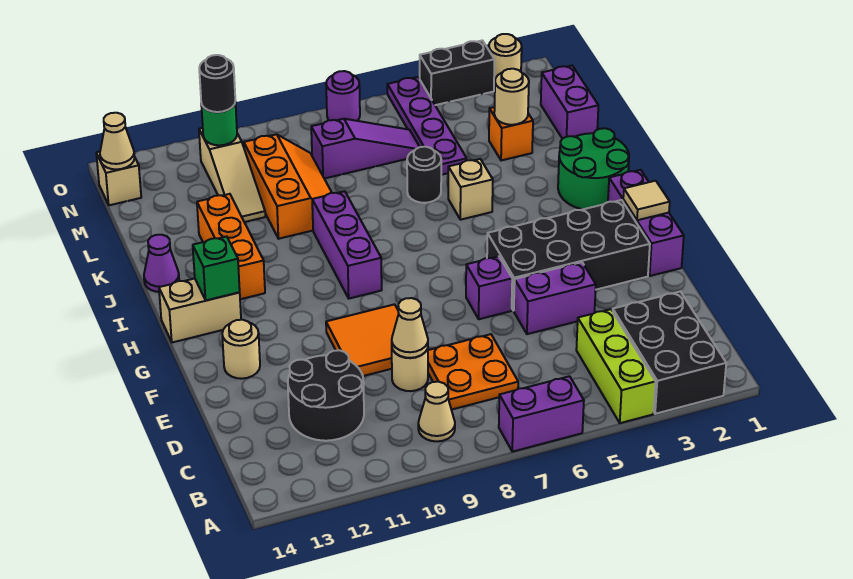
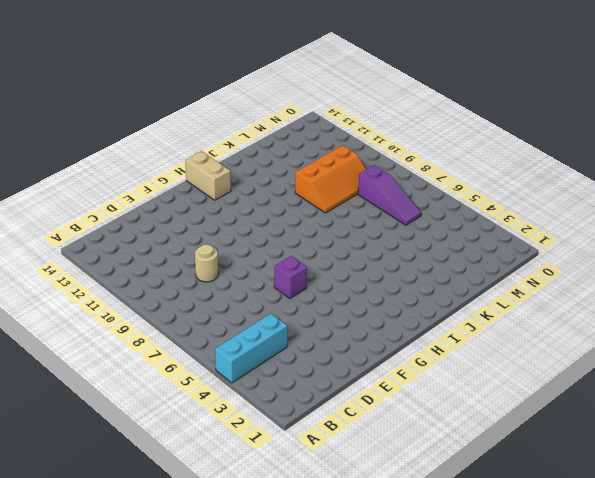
cyan brick A4:C4 level 1 -> lime brick A4:C4 level 1
none -> black brick A2:C3 level 1
none -> purple brick A6:A7 level 1
none -> tan cone B9 level 1
none -> orange plate C7:D8 level 1

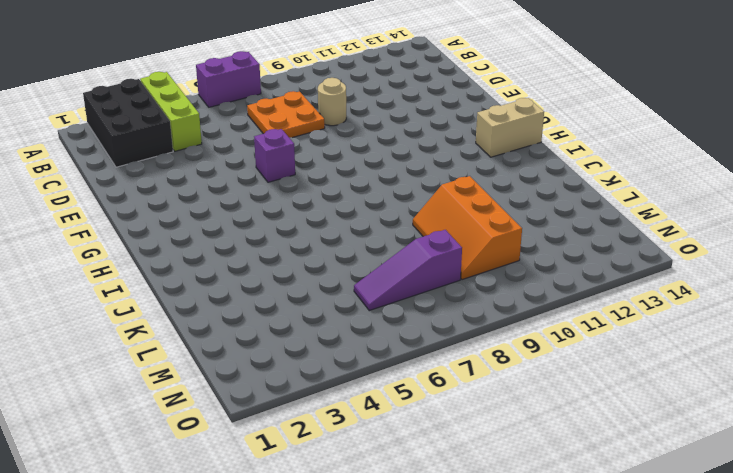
none -> tan cone B9 level 1
none -> black round brick C11:D12 level 1
none -> purple brick E4:E5 level 1
none -> orange tile E9:F10 level 1

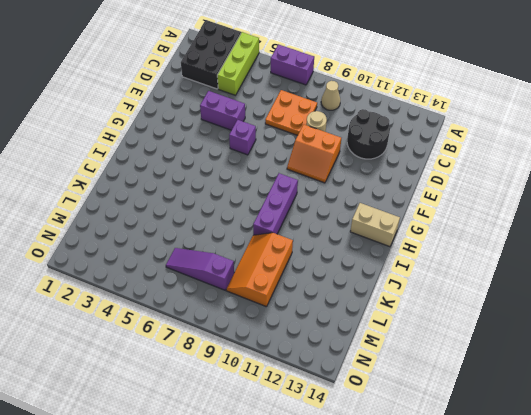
orange slope E9:F10 level 1 top E -> orange tile E9:F10 level 1
none -> purple brick F1:H1 level 1
none -> black brick F2:G5 level 1
none -> tan round brick F13 level 1
none -> green round brick I1:J2 level 1

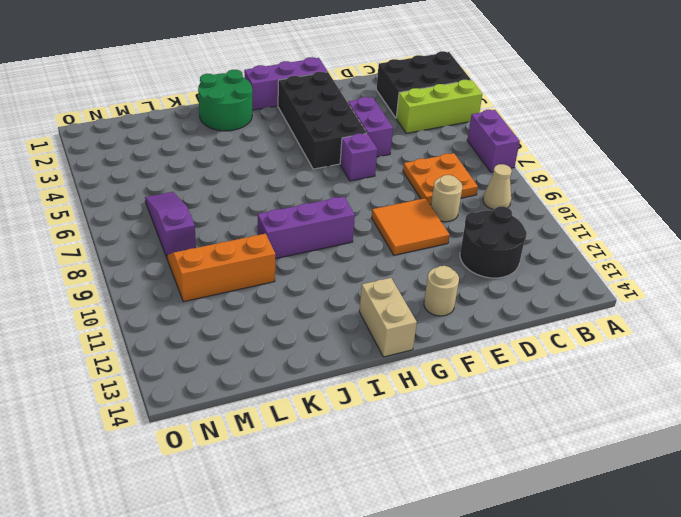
none -> orange brick I12:K12 level 1
none -> tan brick J5 level 1
none -> purple cone J14 level 1
none -> black round brick K6 level 1

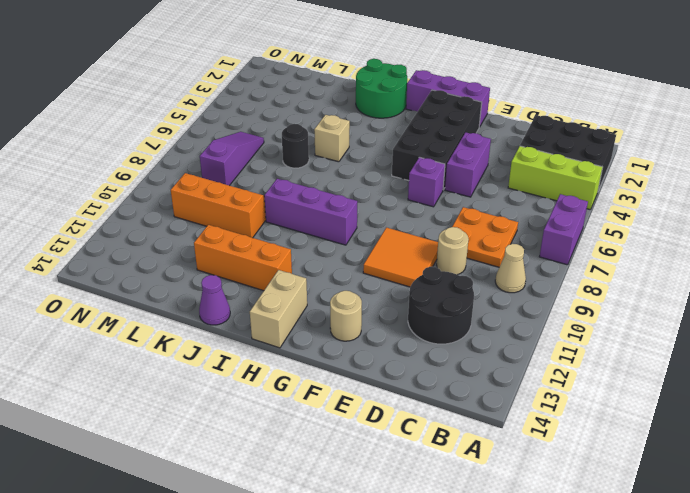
none -> purple brick L1:M1 level 1
none -> orange brick L3 level 1
none -> purple plate L5:O5 level 1
none -> tan slope L11:N11 level 1 top N

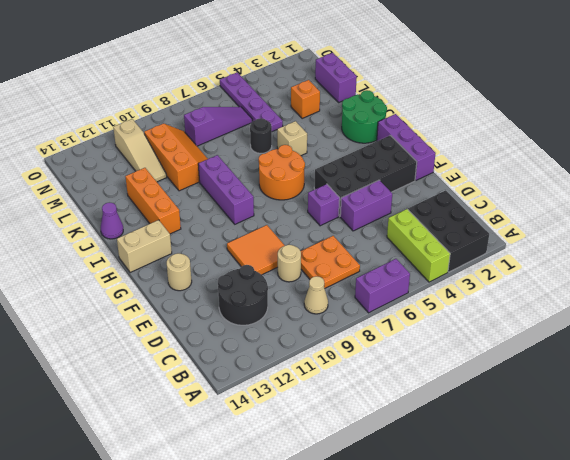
orange round brick H6:I7 level 1 -> none
none -> tan brick N14 level 1
none -> tan round brick O2 level 1
none -> black brick O3:O4 level 1
none -> purple round brick O7 level 1

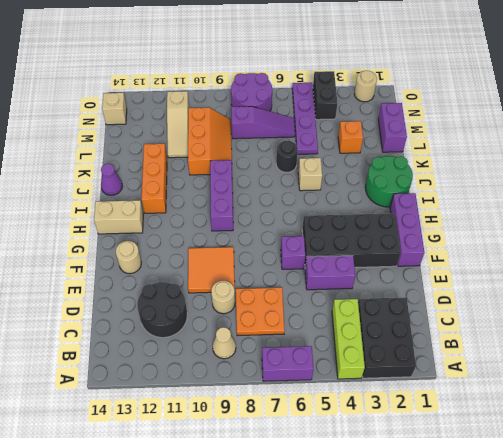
black brick N4:O4 level 1 -> black brick O3:O4 level 1
purple round brick N7:O8 level 1 -> purple round brick O7 level 1
none -> tan cone D9 level 2
none -> tan tile G1 level 2
none -> green brick H13 level 2
none -> tan round brick L3 level 2

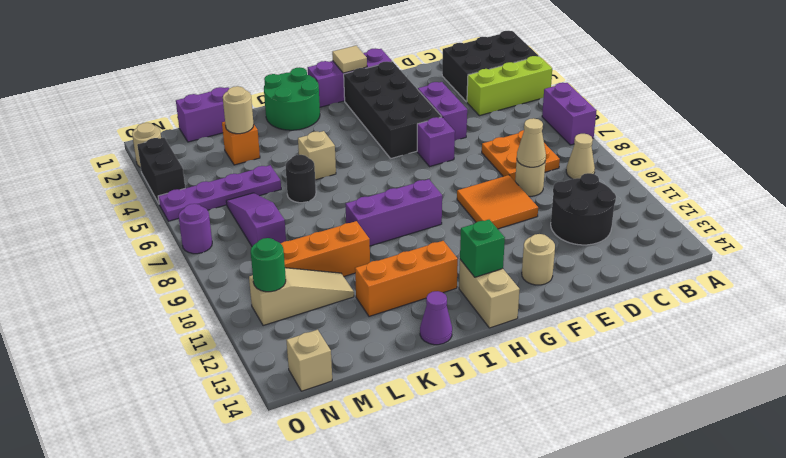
none -> tan cone N14 level 2
none -> black round brick N11 level 3

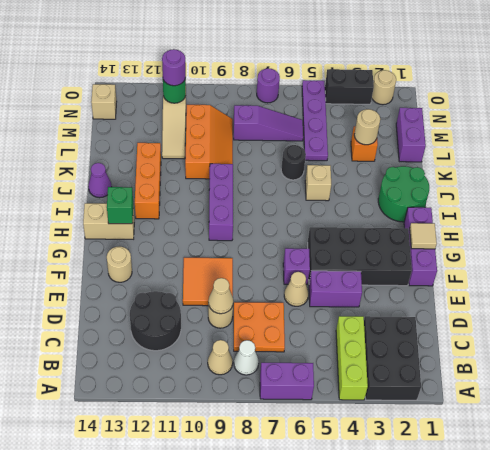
white cone B8 level 1 -> none
tan cone E6 level 1 -> tan cone N14 level 2
purple round brick N11 level 3 -> black round brick N11 level 3

